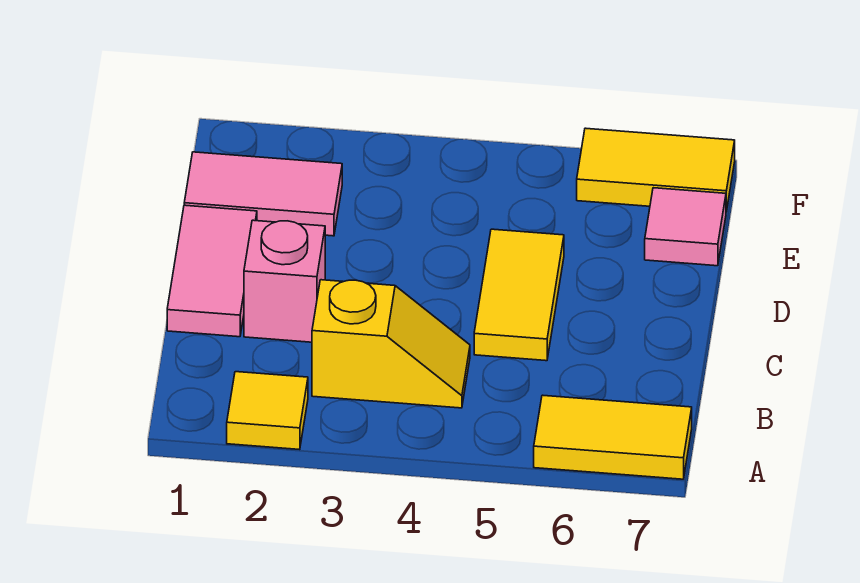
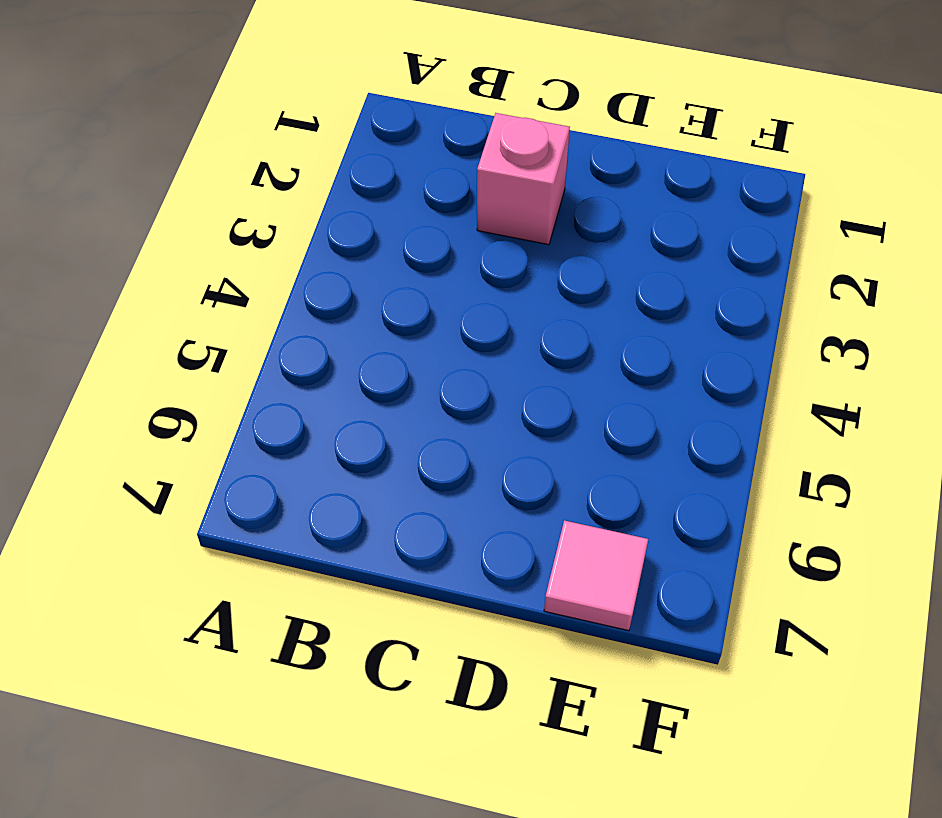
none -> yellow tile A2 level 1
none -> yellow tile A6:A7 level 1

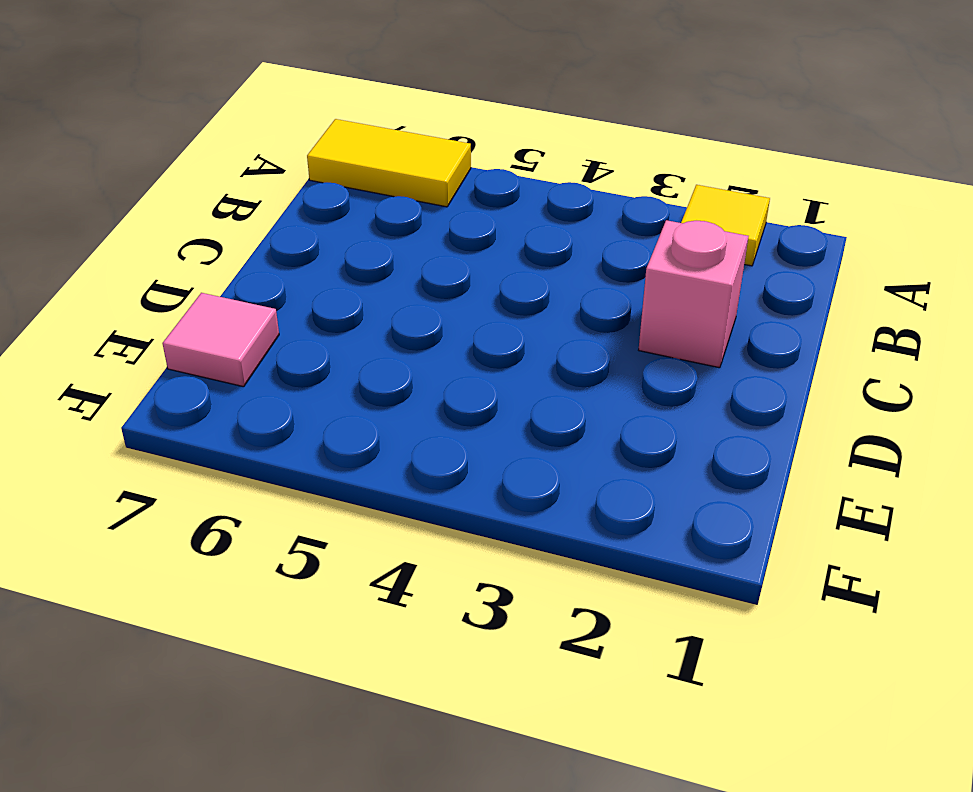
none -> yellow slope B3:B4 level 1 top 3
none -> pink tile C1:D1 level 1

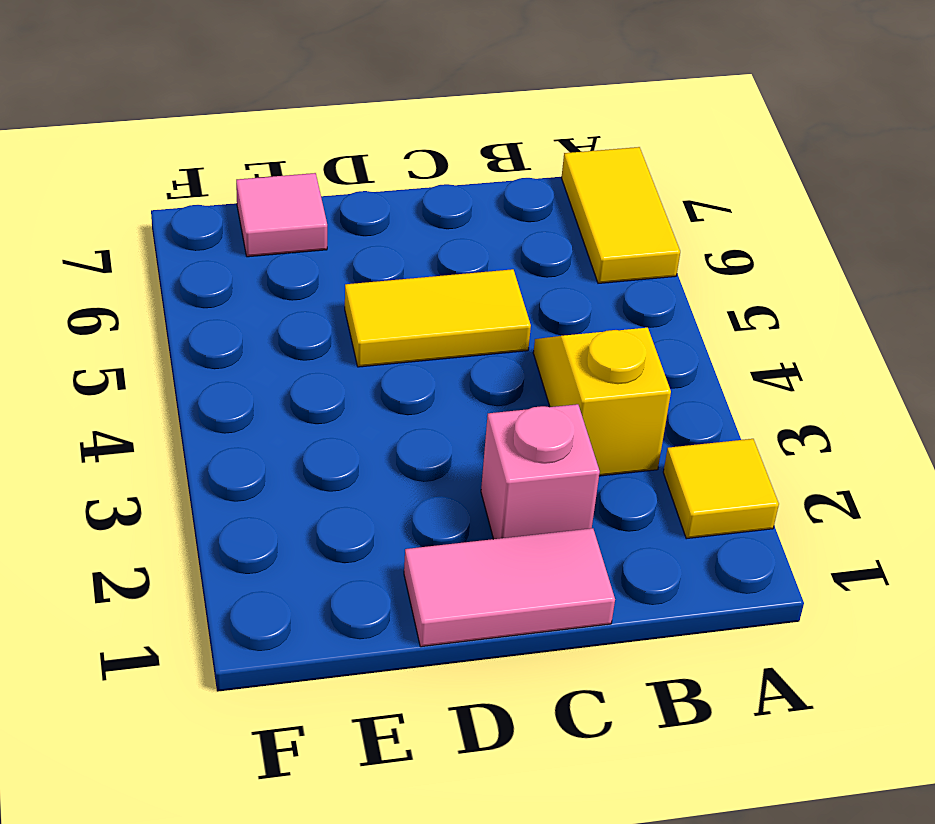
none -> pink tile E1:E2 level 1
none -> yellow tile F6:F7 level 1

